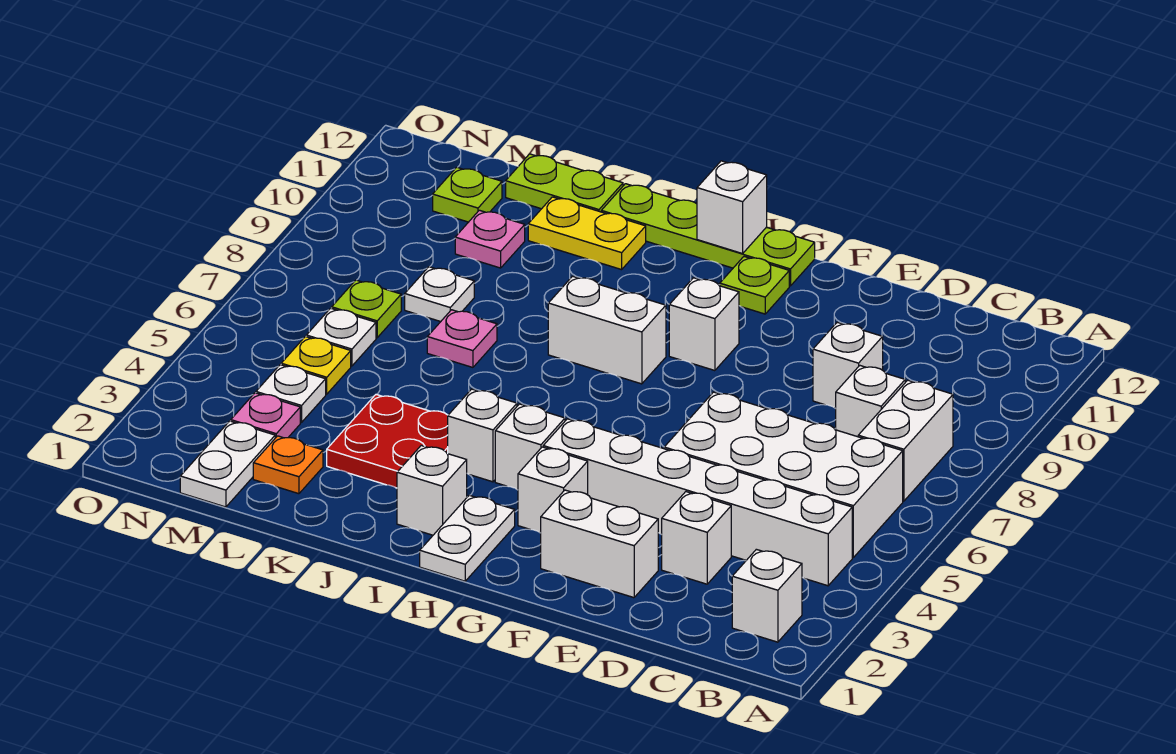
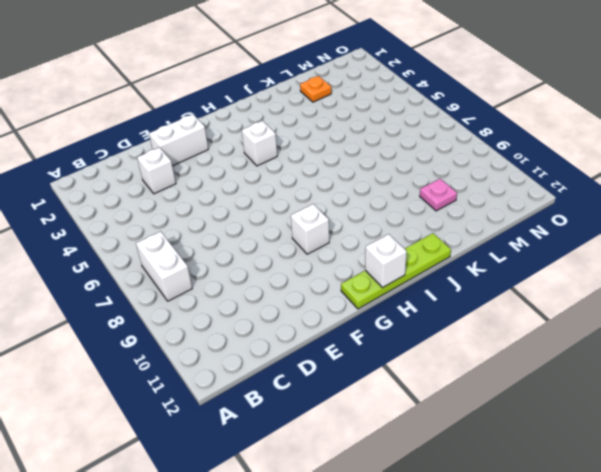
none -> white brick B2 level 1
none -> white brick B4:G4 level 1
none -> white brick B5:E6 level 1
none -> white brick C8 level 1

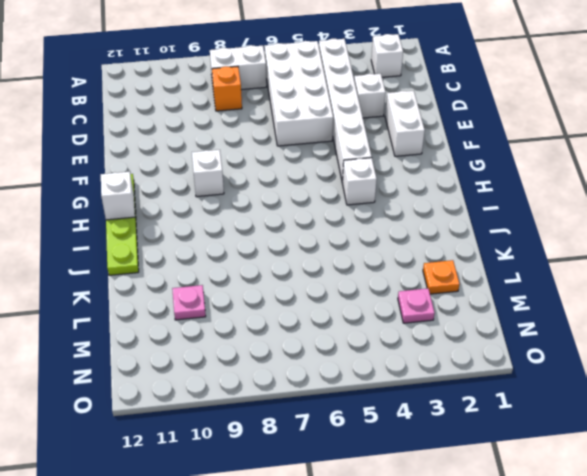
orange brick C8 level 1 -> white brick C8 level 1
none -> white brick D9 level 1
none -> white brick G3 level 1
none -> lime plate G11 level 1
none -> white plate H1:H2 level 1

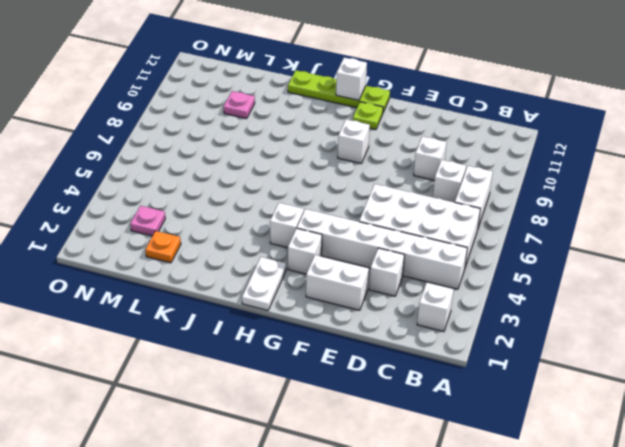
none -> white brick H8:I8 level 1
none -> white brick I2 level 1
none -> white brick I4 level 1
none -> red plate J3:K4 level 1

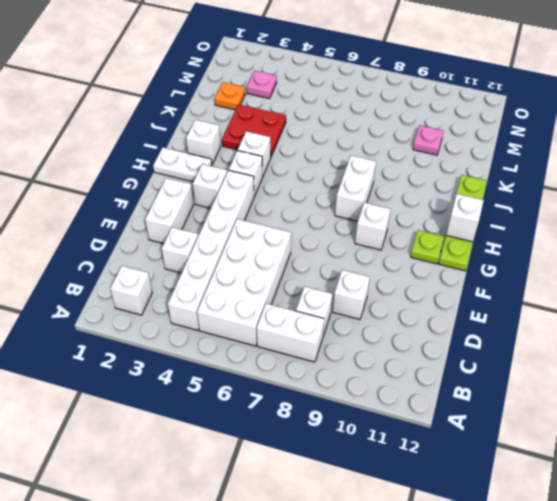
none -> yellow plate J11:K11 level 1
none -> pink plate K7 level 1
none -> lime plate K12:L12 level 1
none -> white plate L8 level 1

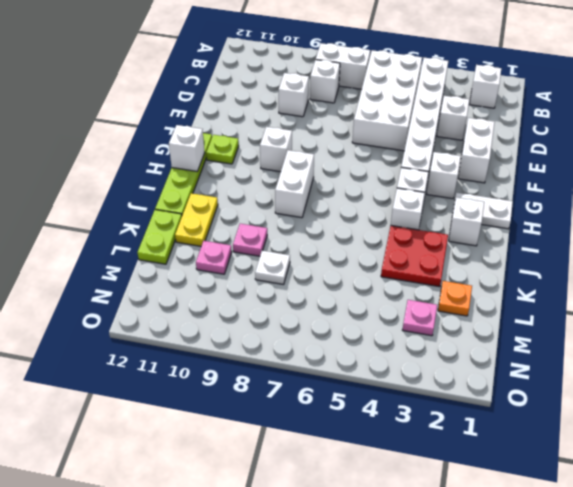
pink plate K9 level 1 -> pink plate K7 level 1
none -> white plate M1:M2 level 1
none -> white plate M4 level 1
none -> yellow plate M5 level 1
none -> white plate M6 level 1

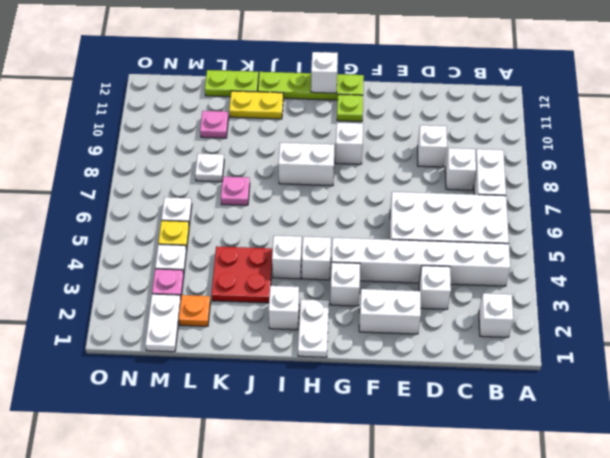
none -> lime plate M7 level 1
none -> lime plate M11 level 1

